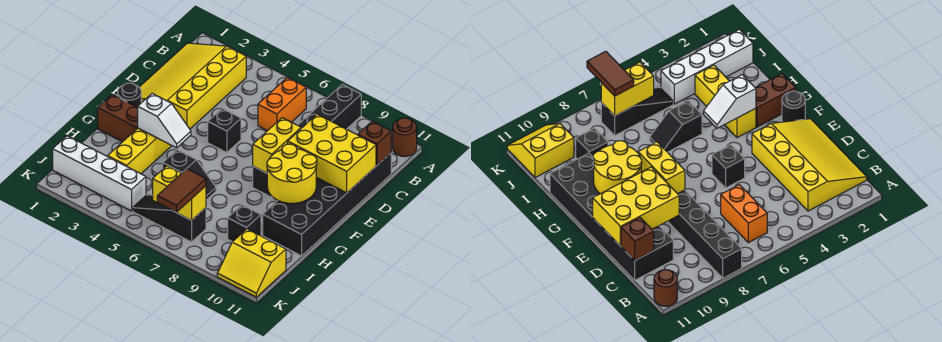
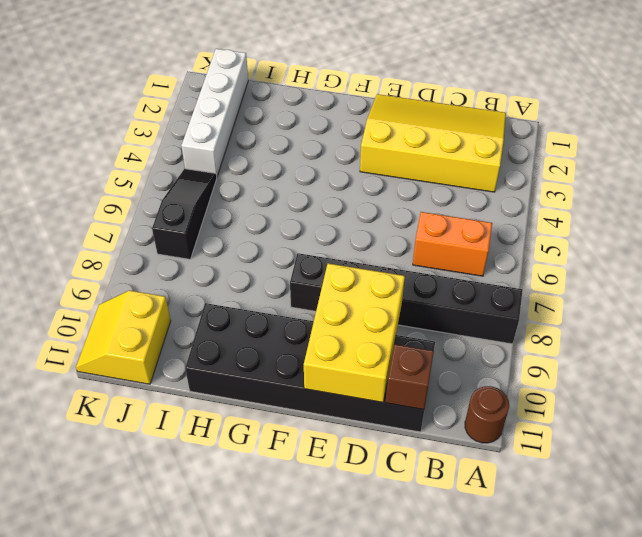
none -> black brick E5 level 1
none -> black round brick F1 level 1
none -> brown brick G1:G2 level 1

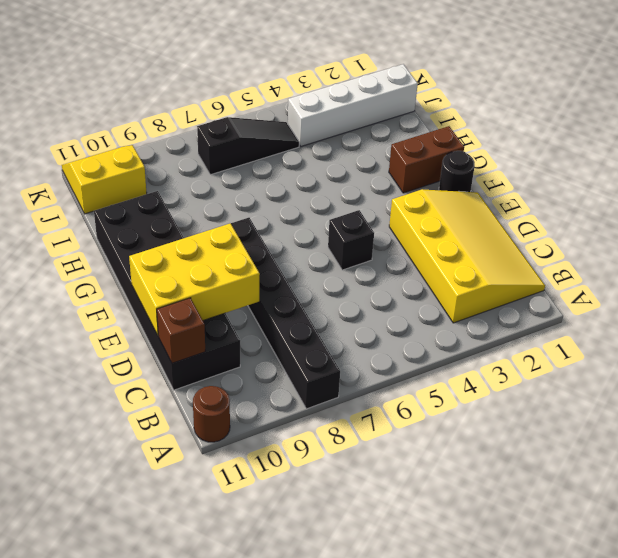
none -> orange brick B6:C6 level 1
none -> yellow brick G3:I3 level 1
none -> black slope H5:H6 level 1 top 5

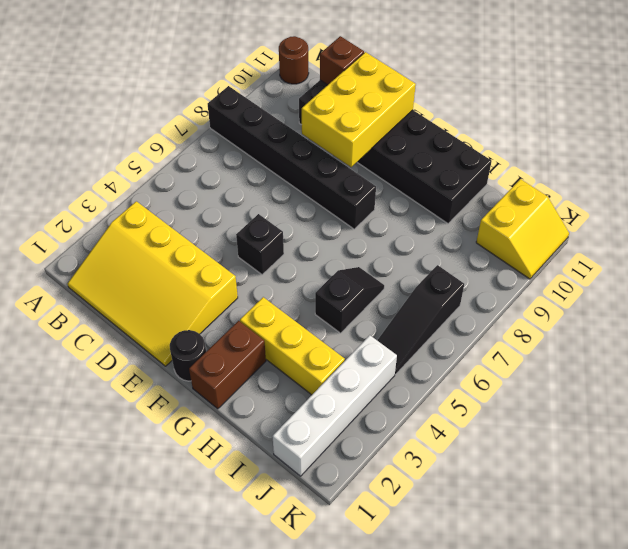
none -> orange brick B6:C6 level 1
none -> black brick I9 level 1
none -> yellow brick E8:F8 level 2

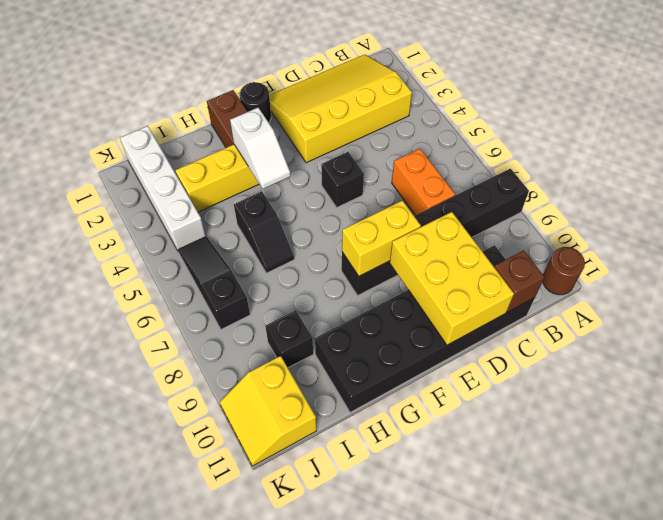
orange brick C6:C7 level 1 -> orange brick B6:C6 level 1
none -> yellow round brick F9:G10 level 2
none -> yellow brick J6:J7 level 2
none -> brown tile J7:K7 level 3

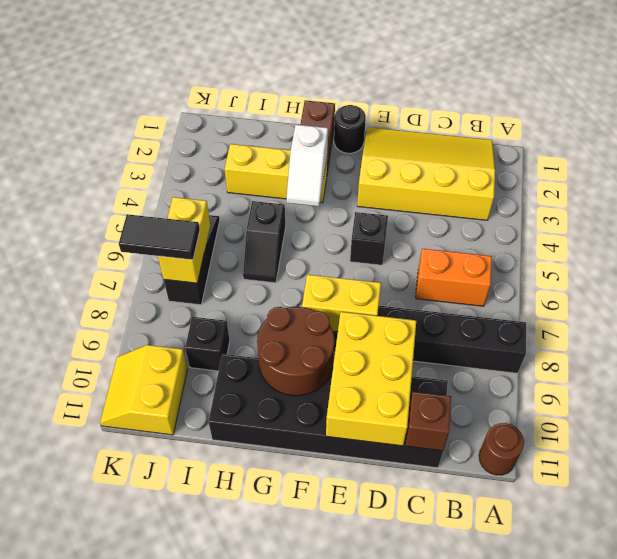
brown round brick F9:G10 level 2 -> yellow round brick F9:G10 level 2
black tile J7:K7 level 3 -> brown tile J7:K7 level 3
none -> white brick J1:J4 level 1

